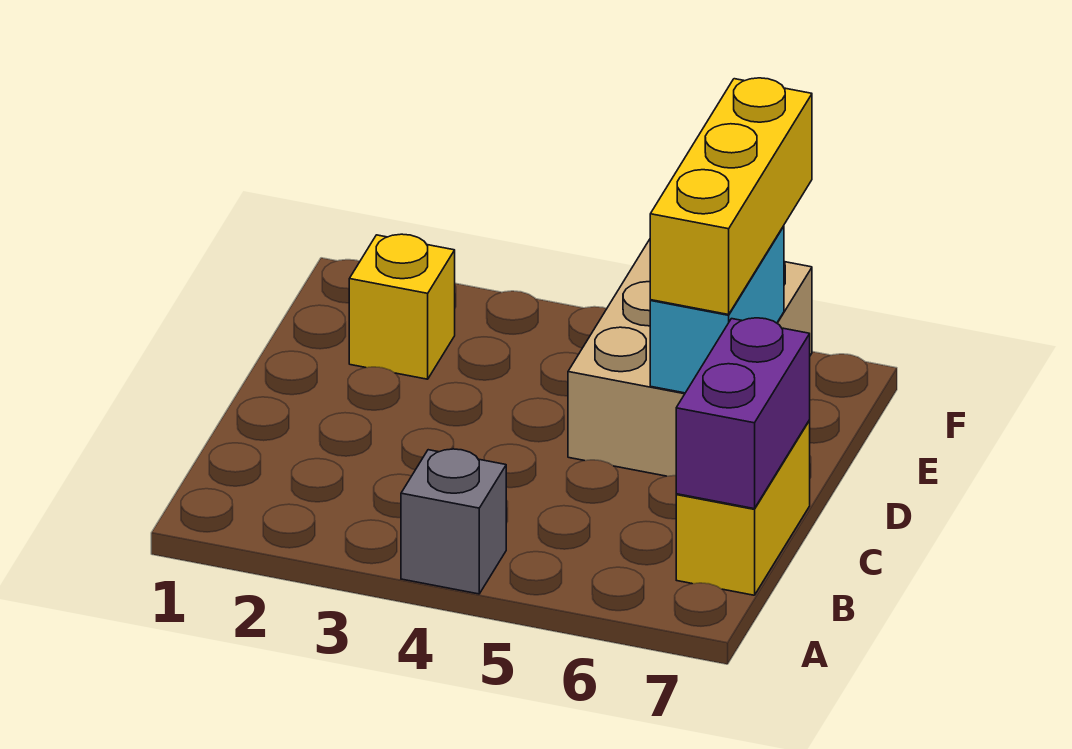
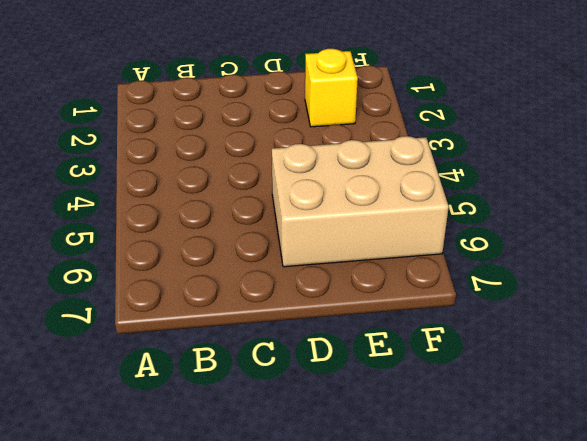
none -> grey brick A4 level 1
none -> yellow brick B7:C7 level 1

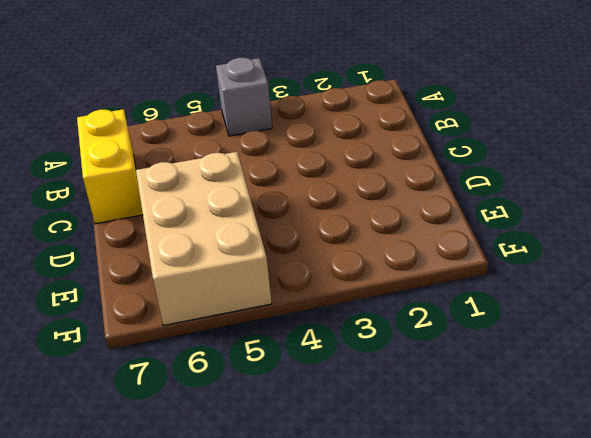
none -> yellow brick E2 level 1
none -> purple brick B7:C7 level 2

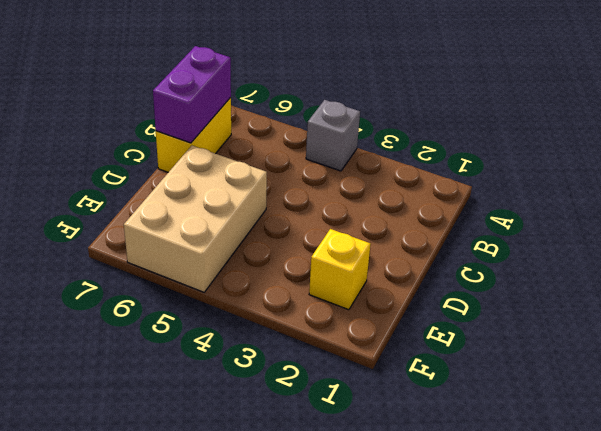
none -> cyan brick D6:E6 level 2
none -> yellow brick D6:F6 level 3

